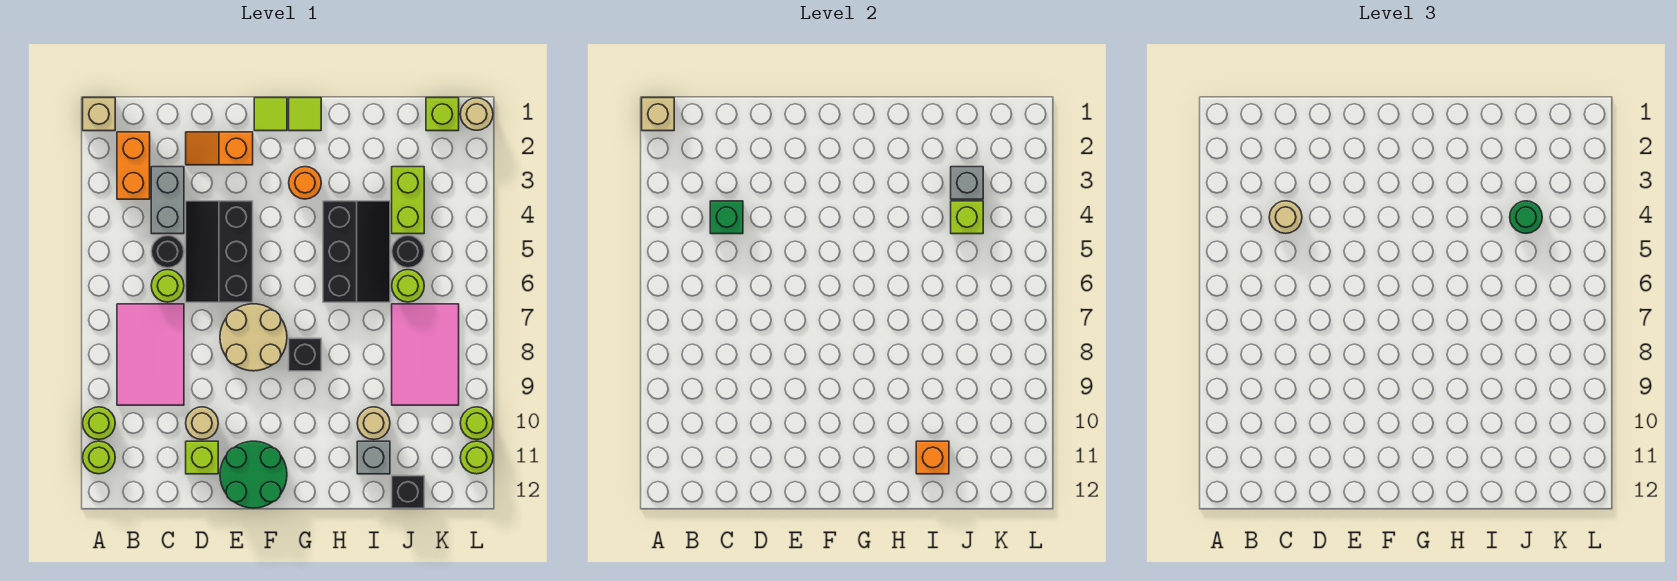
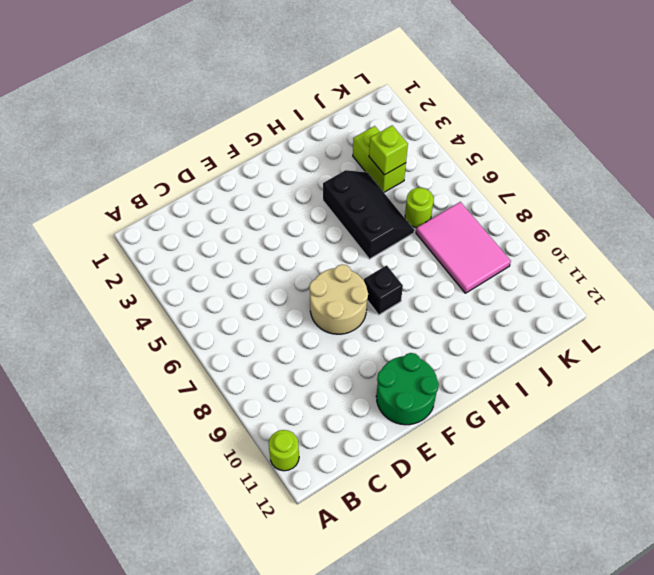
none -> tan brick A1 level 1
none -> lime round brick A10 level 1
none -> orange brick B2:B3 level 1
none -> pink tile B7:C9 level 1

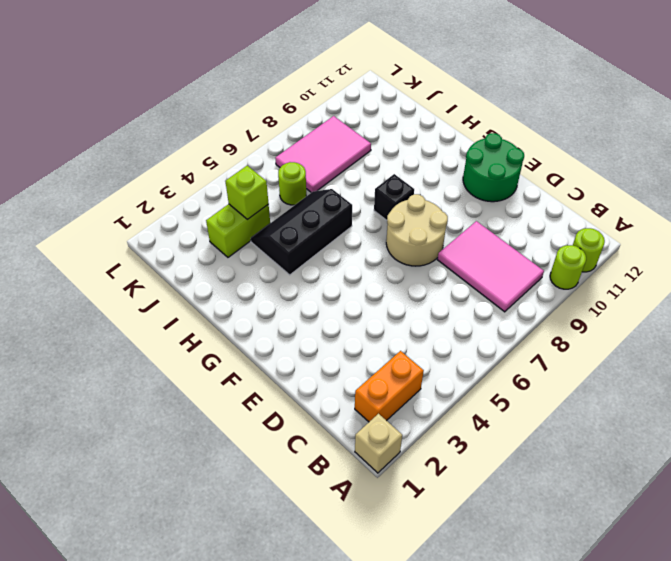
pink tile B8:D9 level 1 -> pink tile B7:C9 level 1
none -> grey brick C3:C4 level 1
none -> black round brick C5 level 1
none -> lime round brick C6 level 1
none -> orange slope D2:E2 level 1 top E

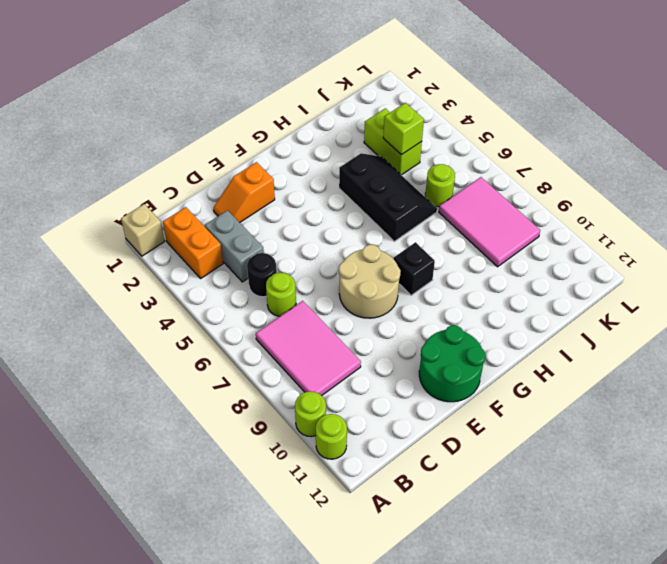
none -> black slope D4:E6 level 1 top E
none -> tan round brick D10 level 1
none -> lime brick D11 level 1
none -> lime tile F1 level 1

